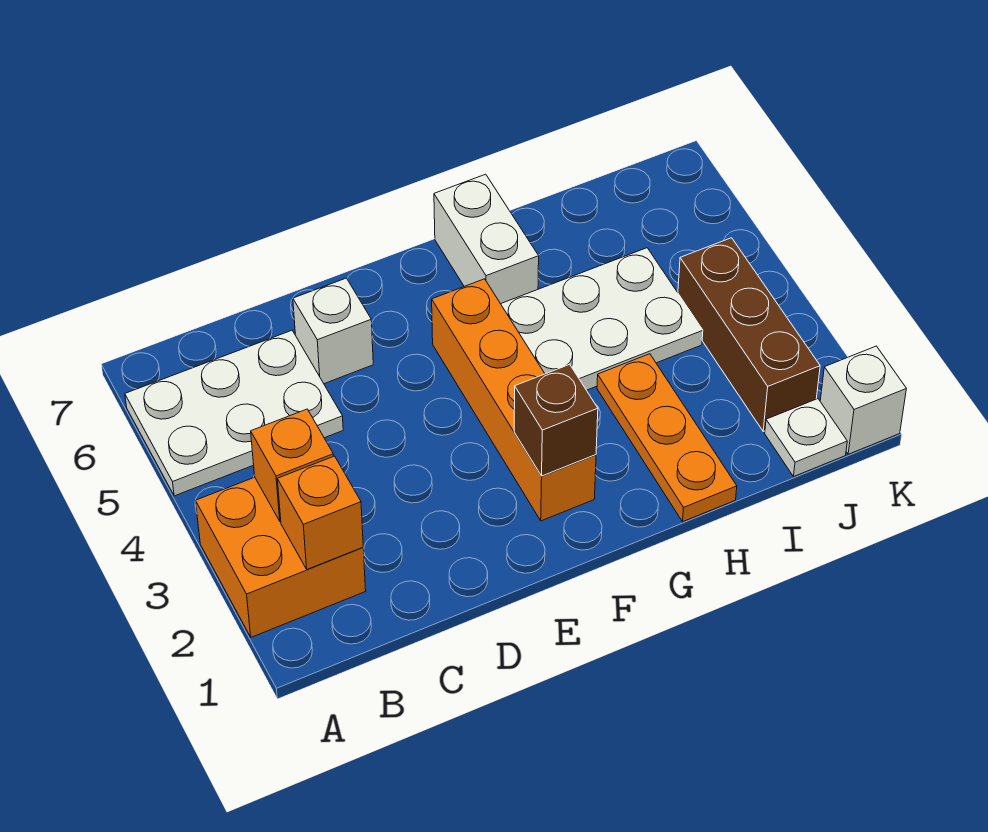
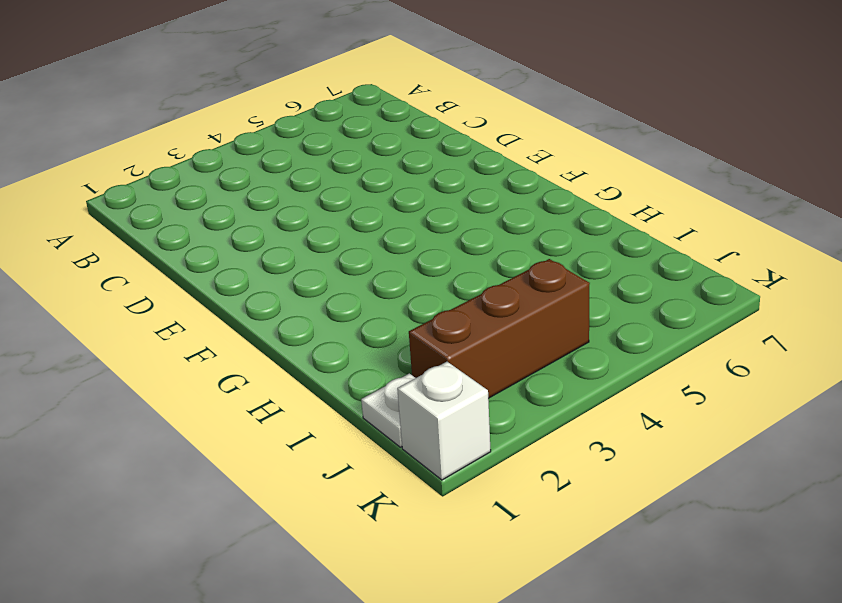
none -> orange brick A2:B3 level 1
none -> white plate A5:C6 level 1
none -> white brick D6 level 1

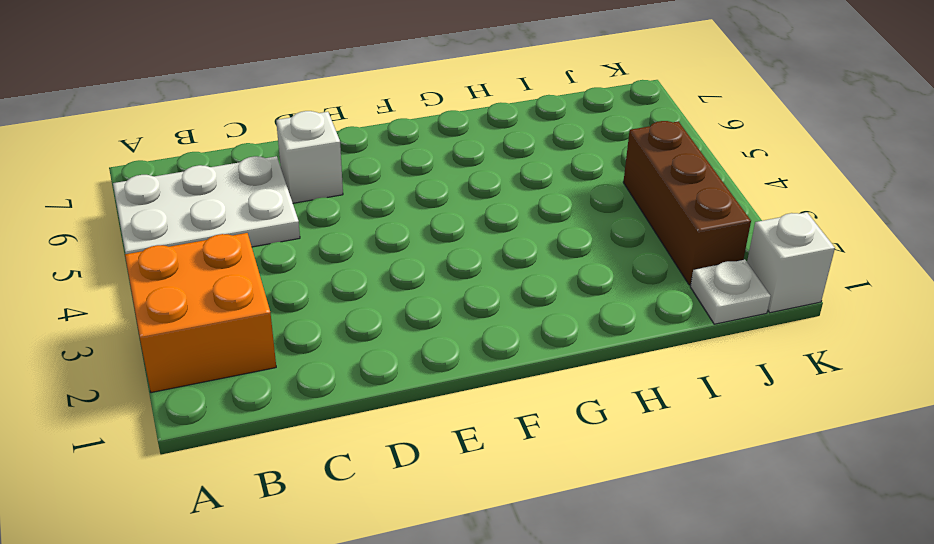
none -> orange brick F2:F5 level 1
none -> white plate G4:I5 level 1
none -> white brick G6:G7 level 1

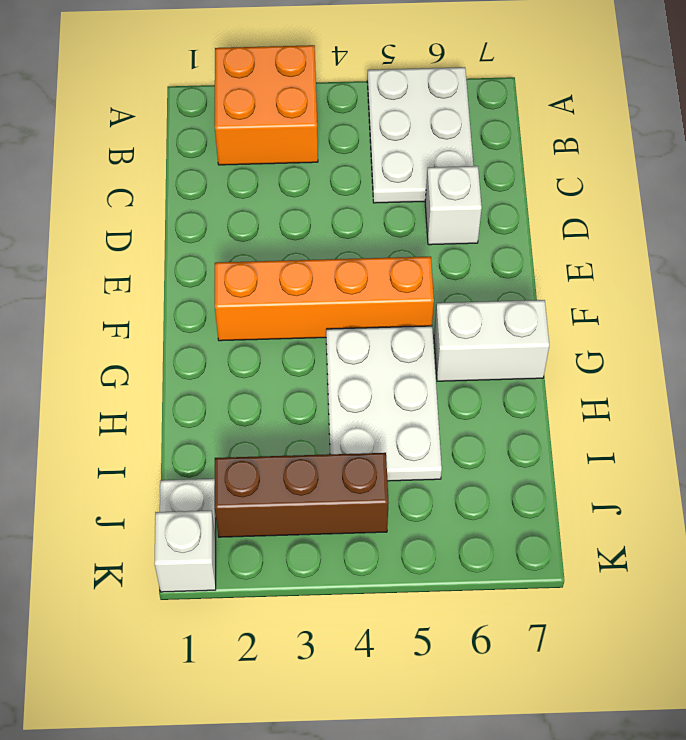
none -> orange plate H1:H3 level 1
none -> orange brick B2 level 2
none -> orange brick B3 level 2

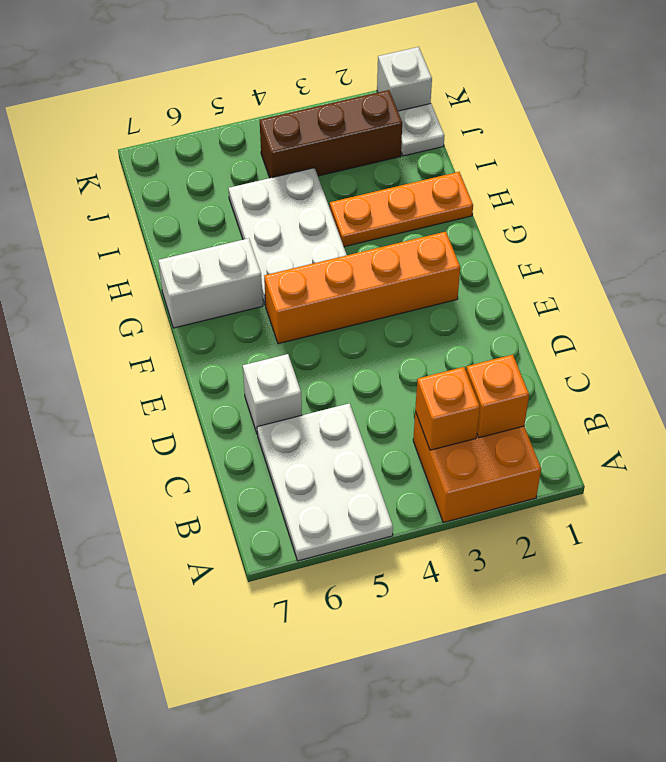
none -> brown brick F2 level 2

